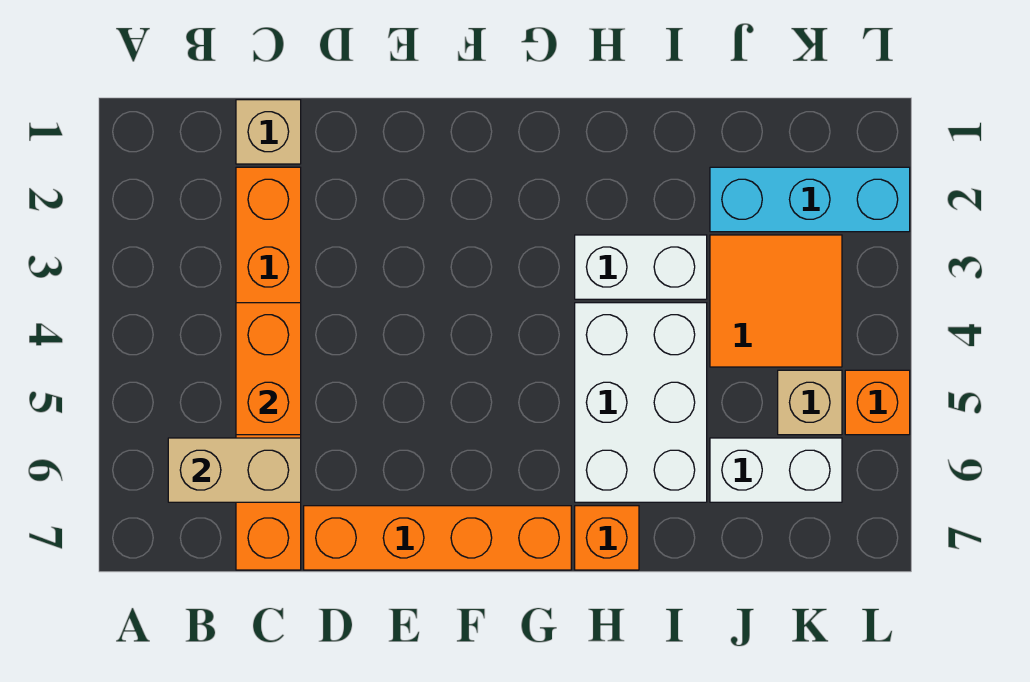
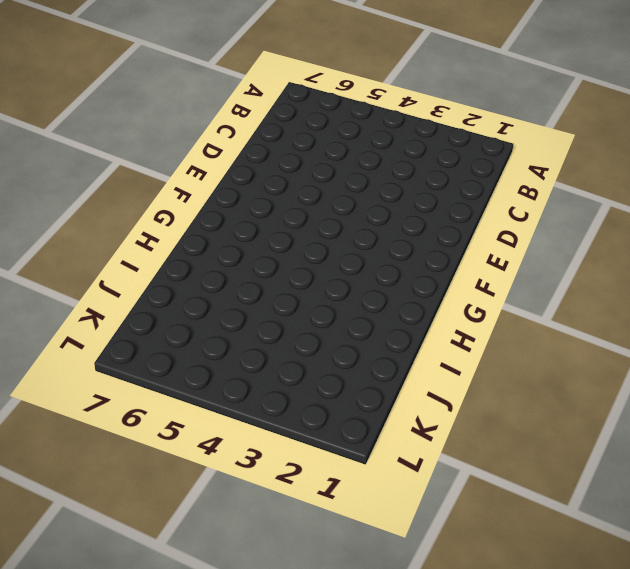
none -> tan brick C1 level 1
none -> orange brick C2:C7 level 1
none -> orange brick D7:G7 level 1

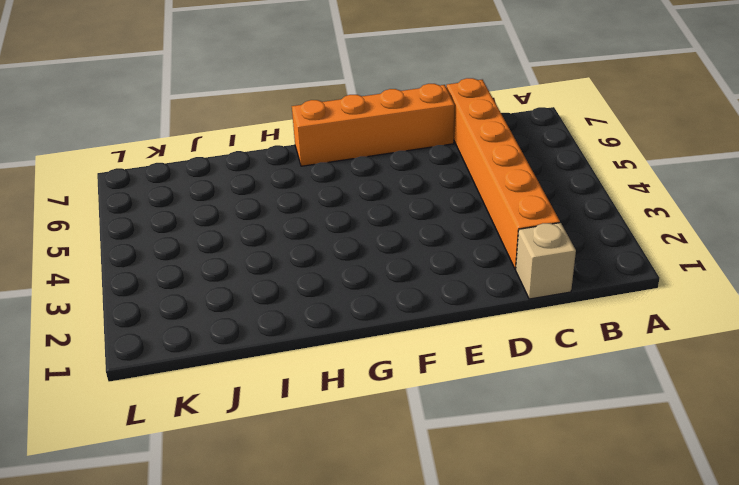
none -> white brick H3:I3 level 1
none -> white brick H4:I6 level 1
none -> orange brick H7 level 1

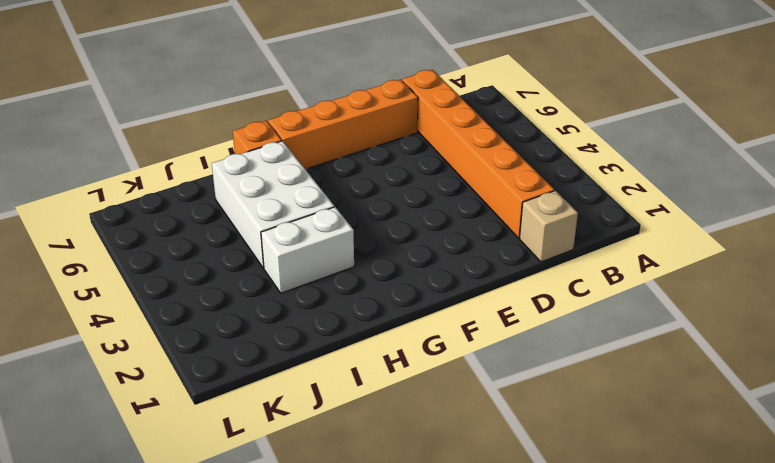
none -> cyan brick J2:L2 level 1
none -> orange tile J3:K4 level 1
none -> white brick J6:K6 level 1

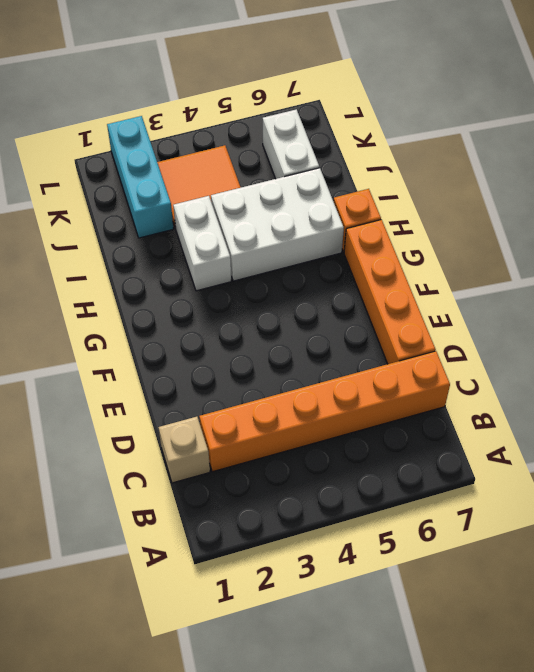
none -> tan brick K5 level 1
none -> orange brick L5 level 1
none -> tan brick B6:C6 level 2

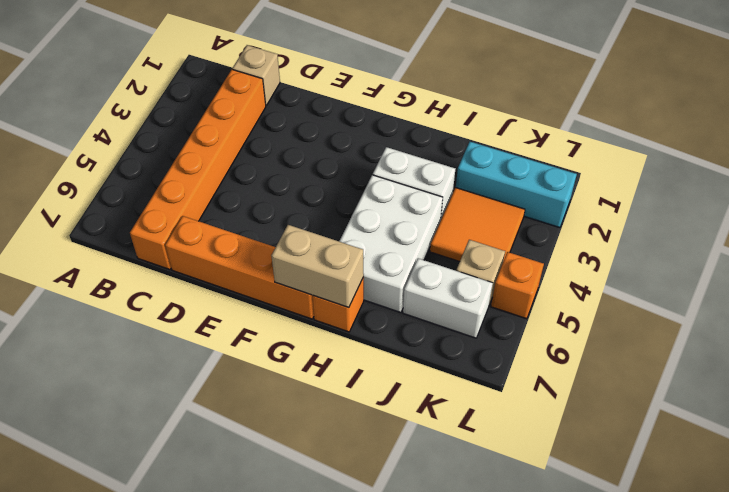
tan brick G7:H7 level 2 -> tan brick B6:C6 level 2
none -> orange brick C4:C5 level 2

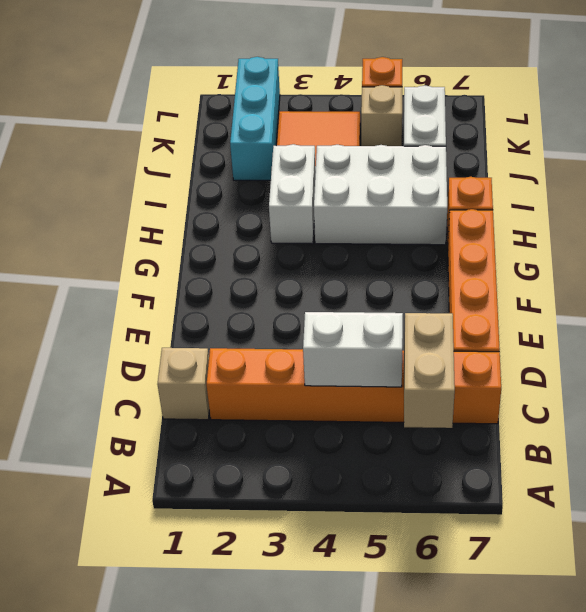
white brick C4:C5 level 2 -> orange brick C4:C5 level 2

